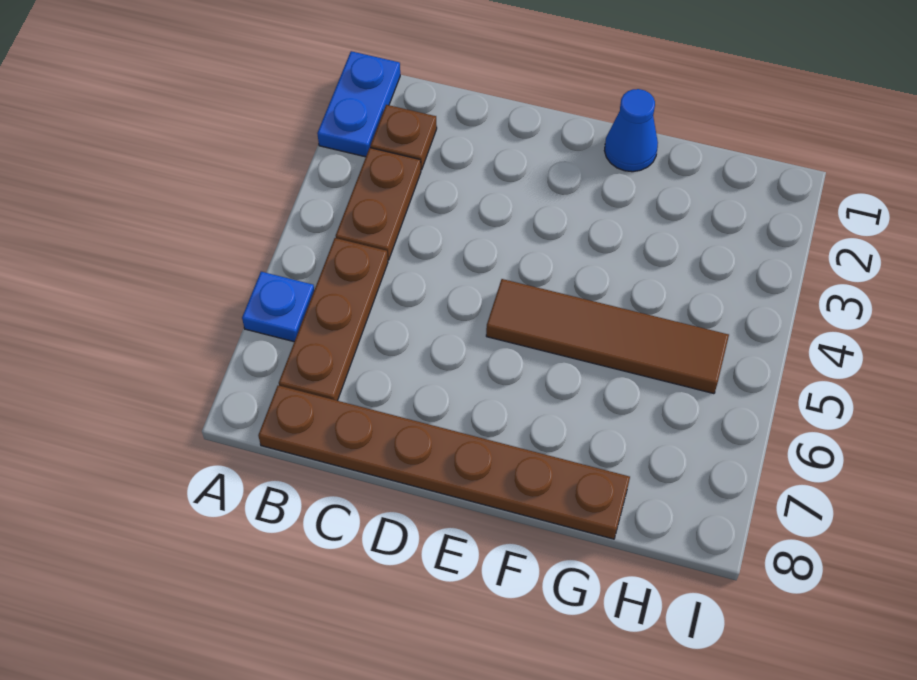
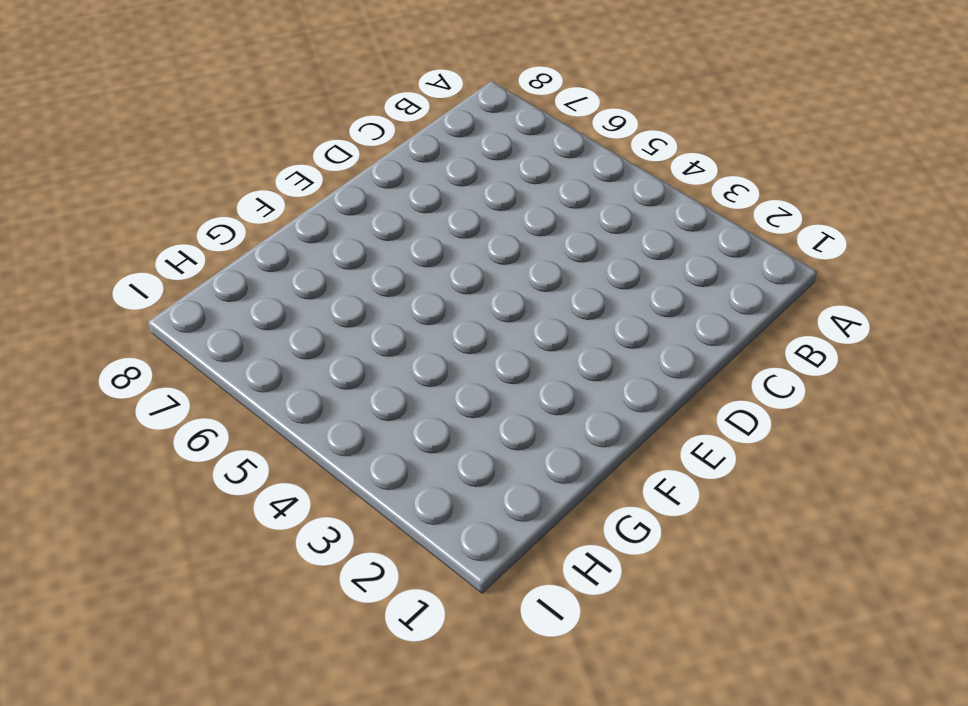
none -> blue plate A1:A2 level 1
none -> blue plate A6 level 1

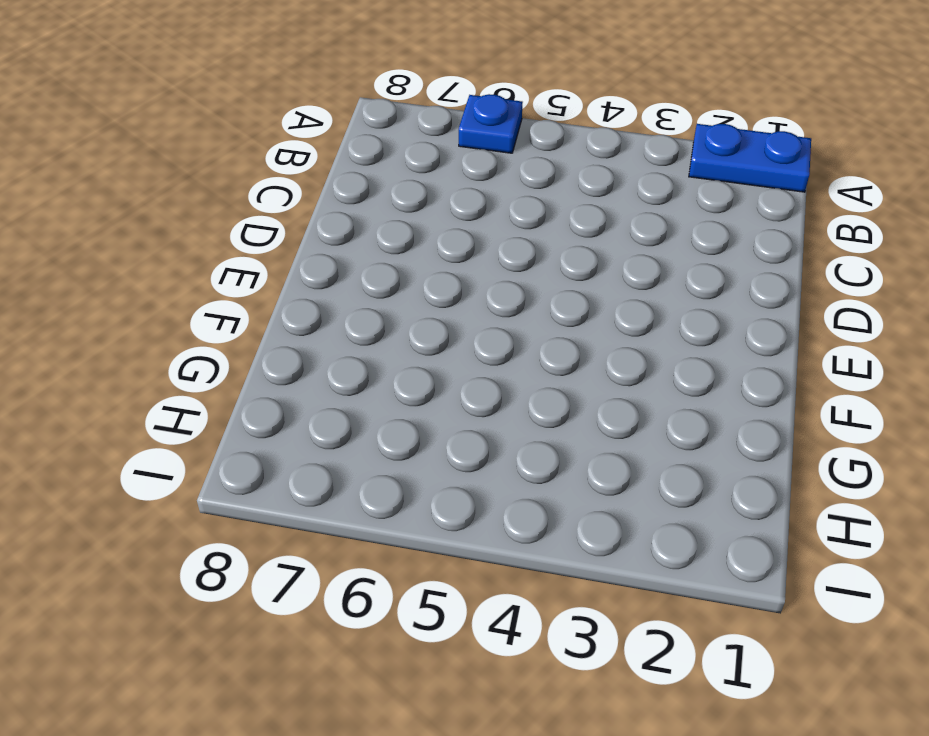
none -> brown plate B2 level 1
none -> brown plate B3:B4 level 1

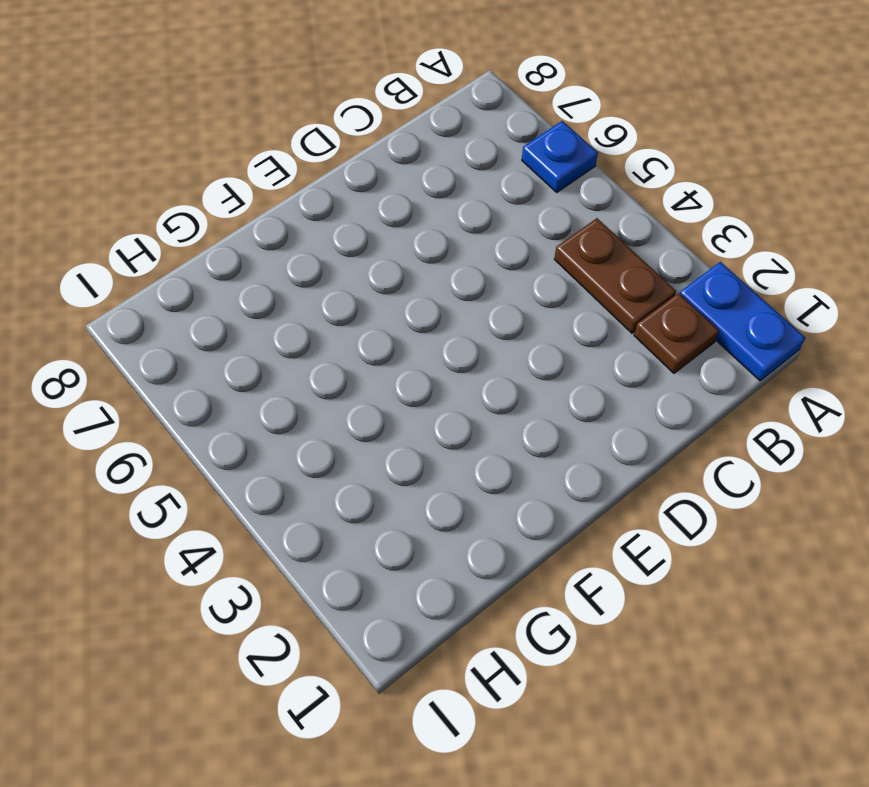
none -> brown plate B5:B7 level 1
none -> brown plate B8:G8 level 1

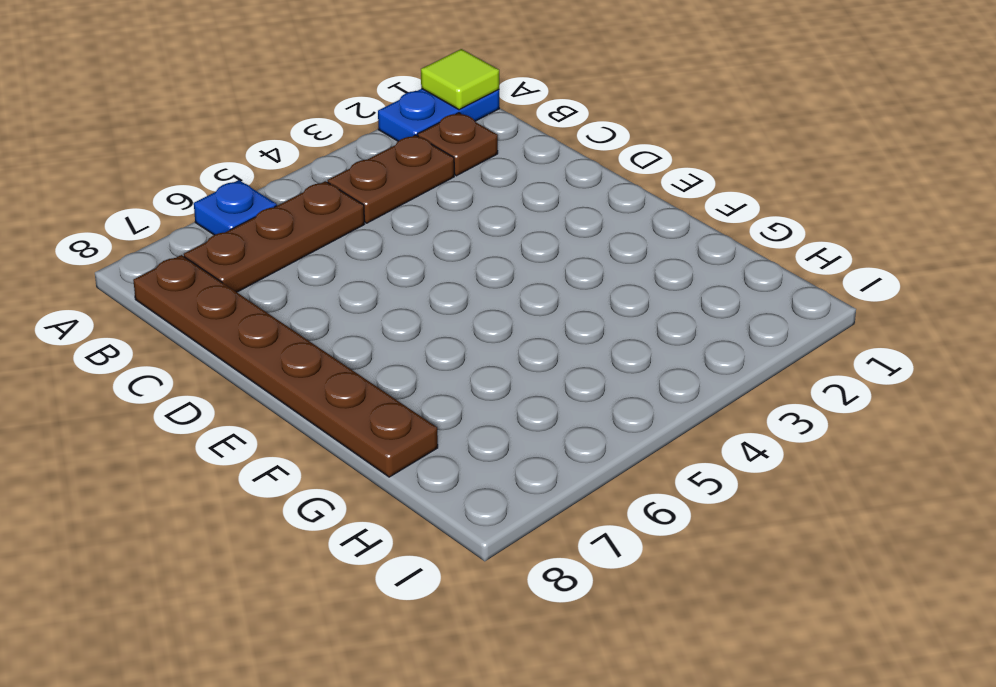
lime tile A1 level 2 -> none
none -> brown tile E5:H5 level 1
none -> blue cone F1 level 1

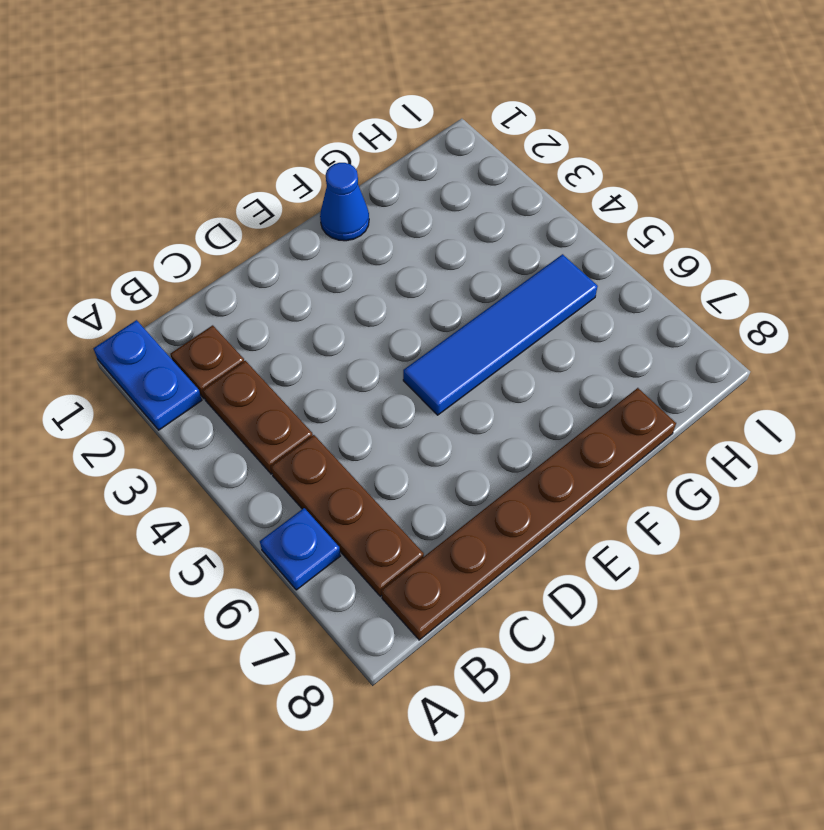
blue tile E5:H5 level 1 -> brown tile E5:H5 level 1

